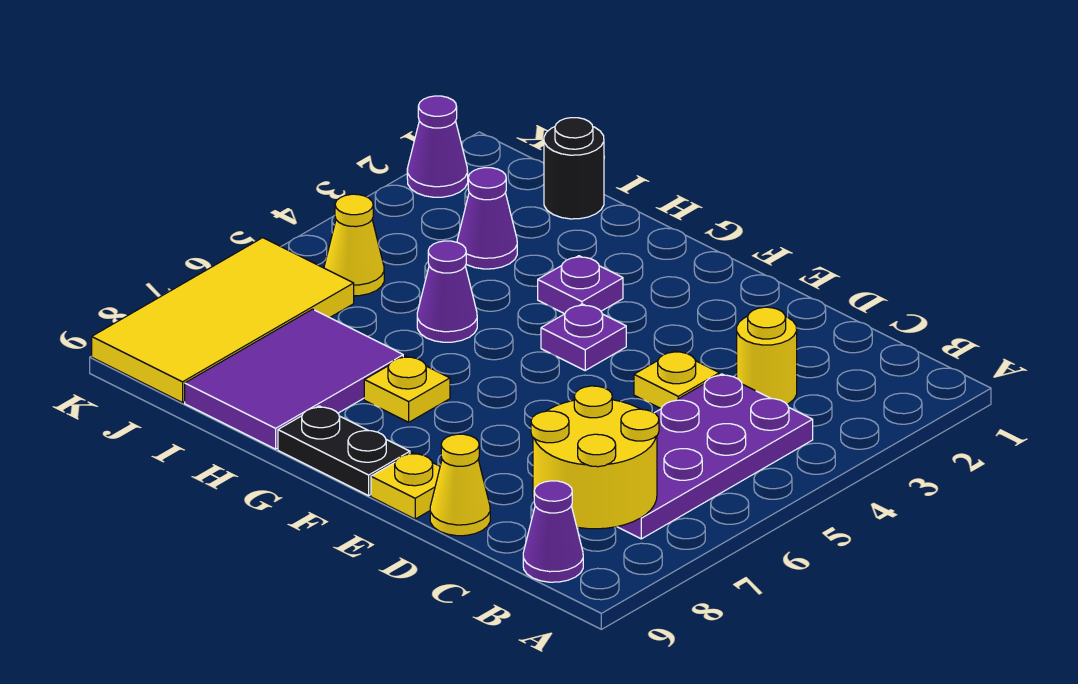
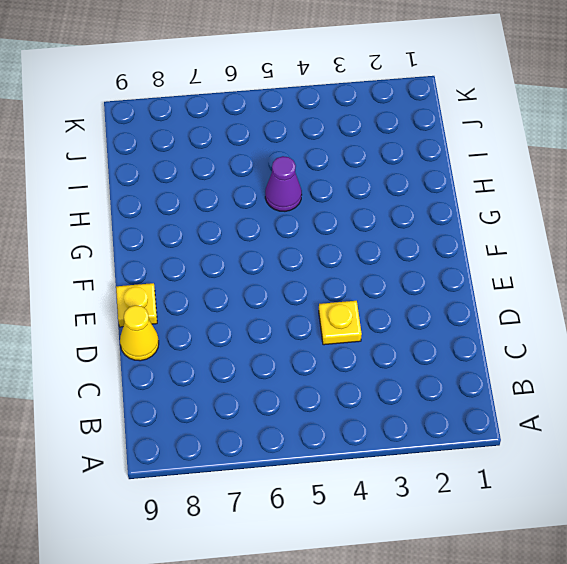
none -> purple plate B4:C7 level 1
none -> purple cone B9 level 1
none -> yellow round brick C3 level 1

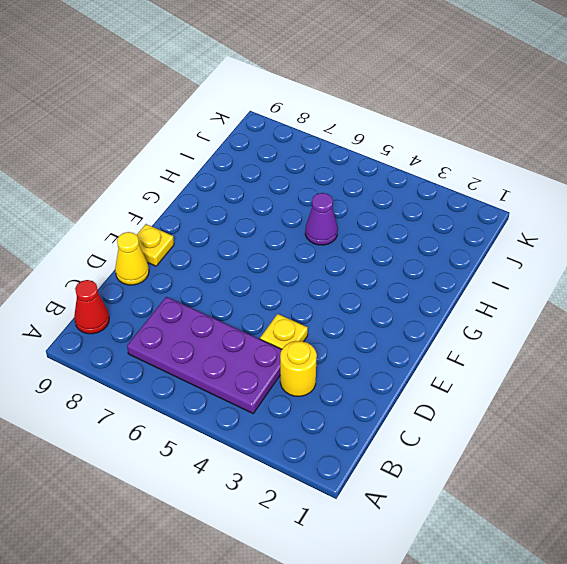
red cone B9 level 1 -> purple cone B9 level 1
none -> purple plate F4 level 1
none -> black plate F9:G9 level 1
none -> purple plate G3 level 1

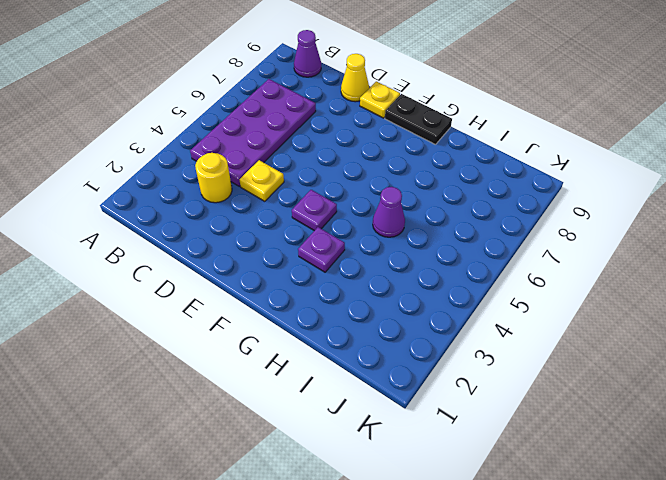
none -> yellow plate G7 level 1
none -> purple tile H7:I9 level 1
none -> black round brick I1 level 1

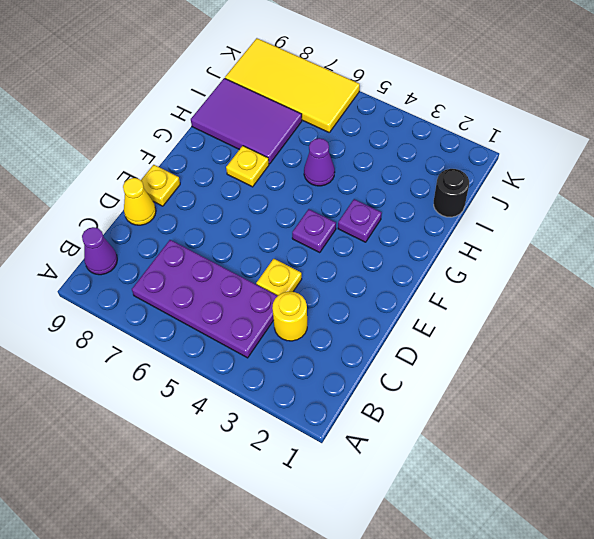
none -> black plate F9:G9 level 1
none -> purple cone I3 level 1
none -> yellow cone J5 level 1

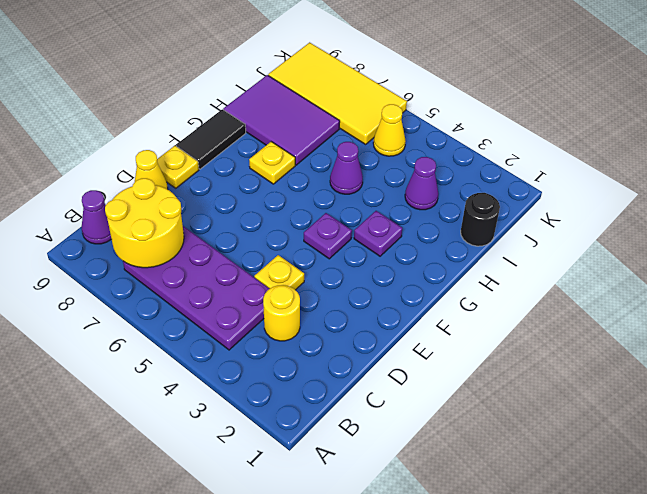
black tile F9:G9 level 1 -> black plate F9:G9 level 1
none -> purple cone K2 level 1

